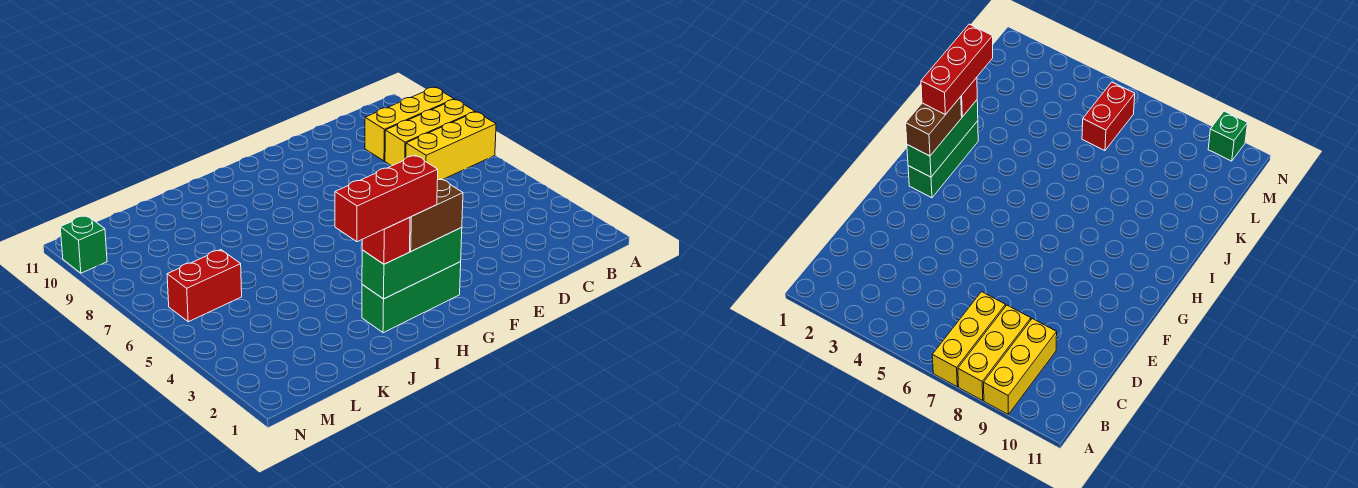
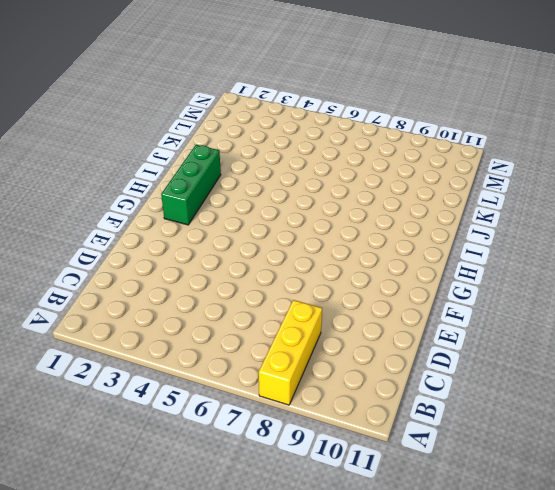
none -> yellow brick A7:C7 level 1
none -> yellow brick A9:C9 level 1

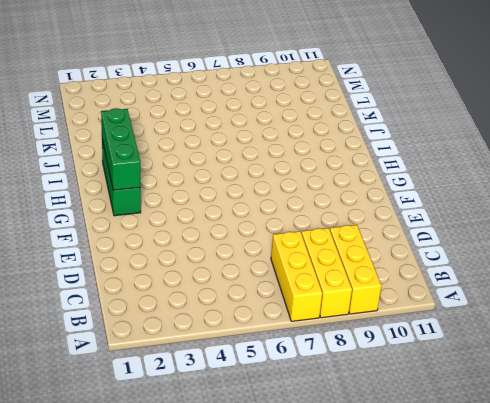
none -> red brick L6:M6 level 1
none -> green brick N10 level 1

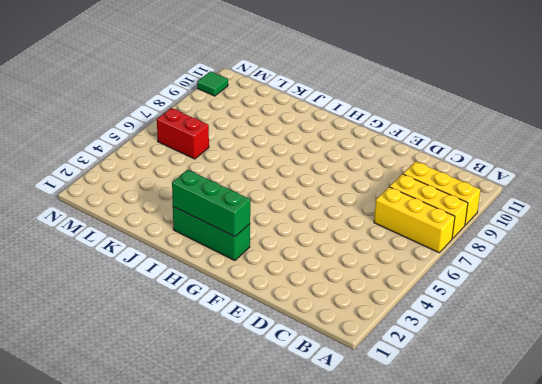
green tile N10 level 1 -> green brick N10 level 1
none -> brown brick G2:H2 level 3
none -> red brick I2 level 3

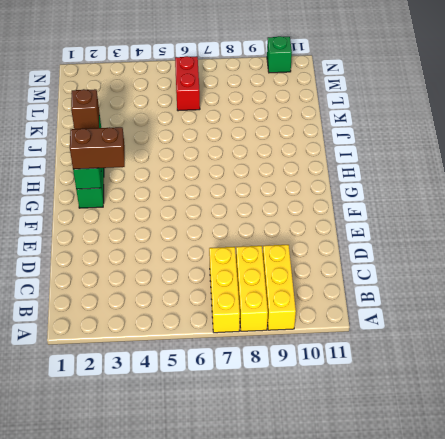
brown brick G2:G3 level 3 -> brown brick G2:H2 level 3
brown brick I2 level 3 -> red brick I2 level 3
none -> red brick H2:J2 level 4

